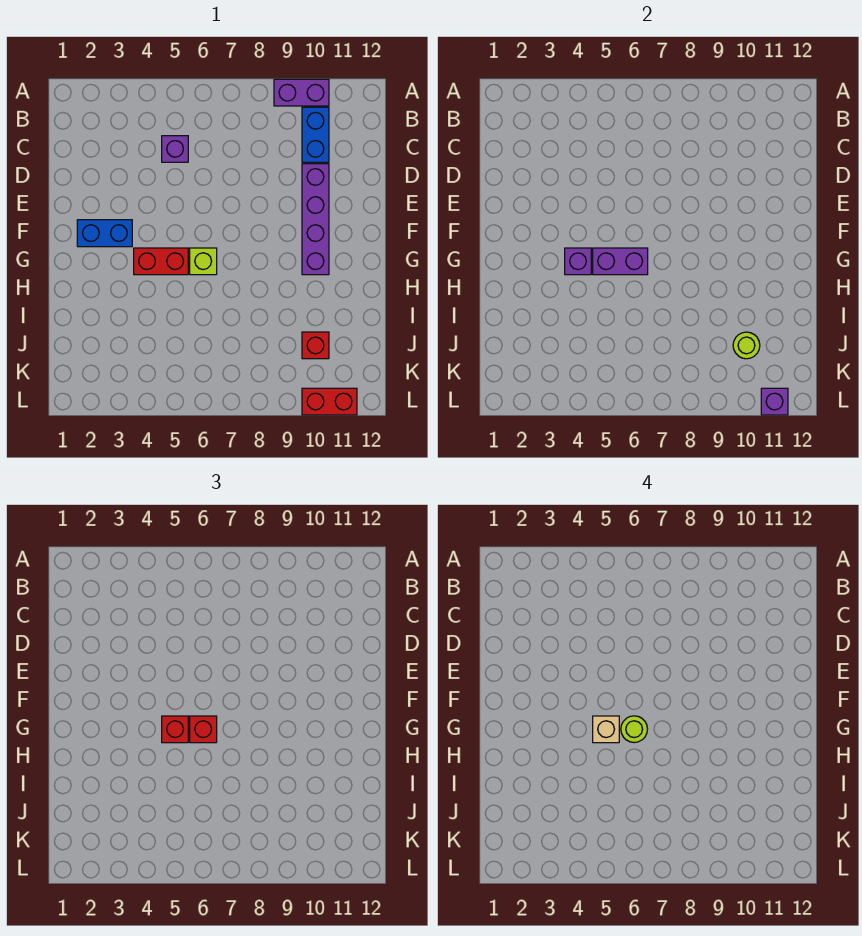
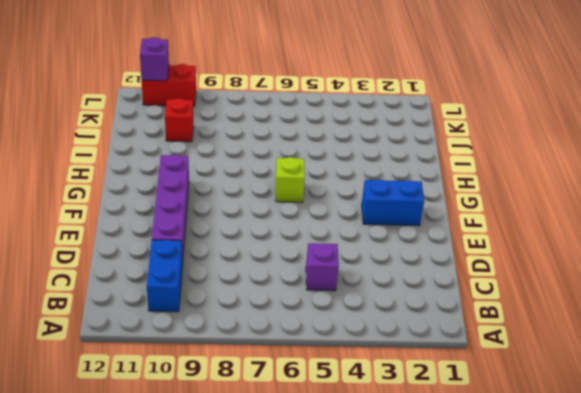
none -> purple brick A9:A10 level 1
none -> red brick G4:G5 level 1
none -> purple brick G4 level 2

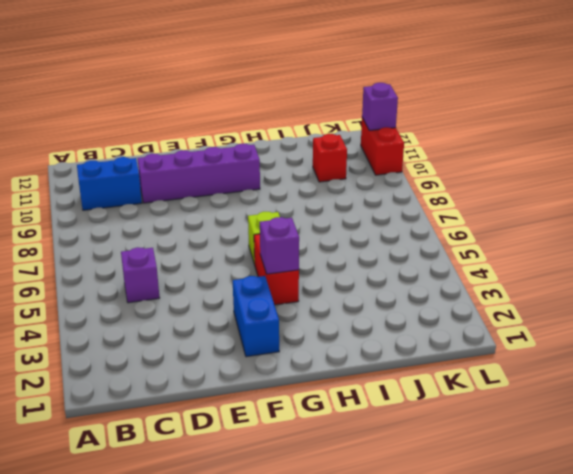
none -> purple brick A9:A10 level 1
none -> purple brick G5:G6 level 2
none -> lime round brick J10 level 2

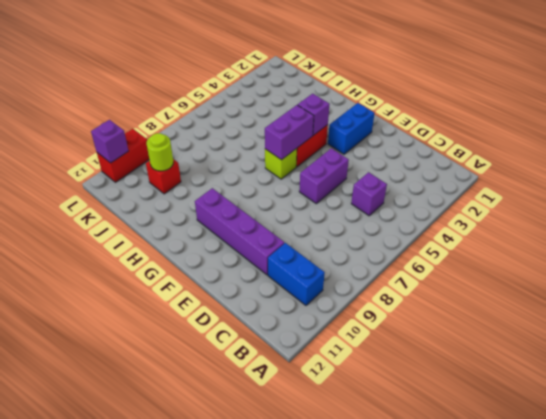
purple brick E5:E6 level 1 -> purple brick A9:A10 level 1
none -> red brick G5 level 3
none -> red brick G6 level 3
none -> tan brick G5 level 4

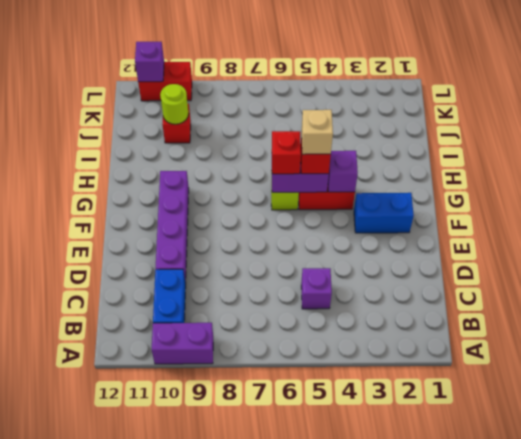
none -> lime round brick G6 level 4

